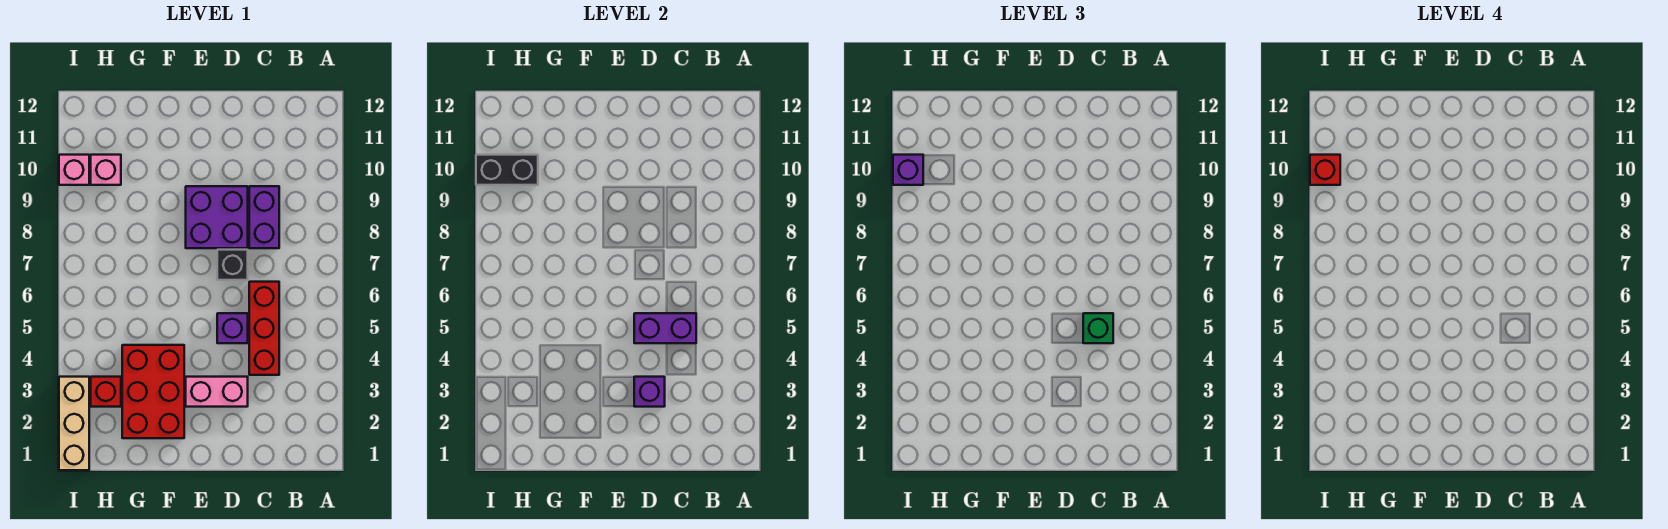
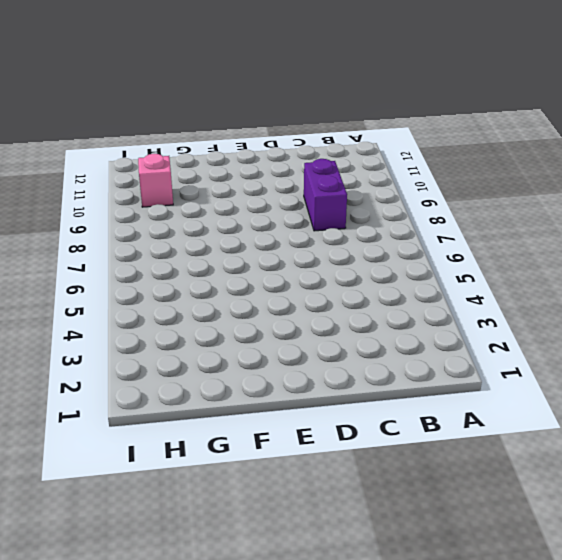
none -> red brick C4:C6 level 1
none -> pink brick D3:E3 level 1
none -> purple brick D5 level 1

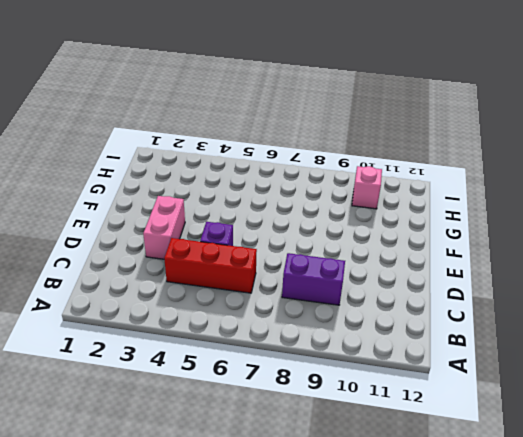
none -> black brick D7 level 1
none -> purple brick D8:E9 level 1
none -> red brick F2:G4 level 1

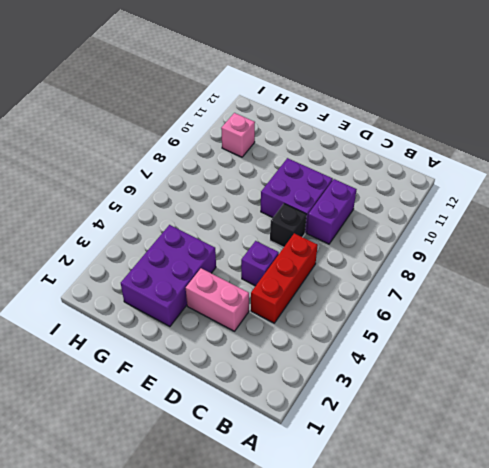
purple brick F2:G4 level 1 -> red brick F2:G4 level 1
none -> red brick H3 level 1
none -> tan brick I1:I3 level 1
none -> pink brick I10 level 1

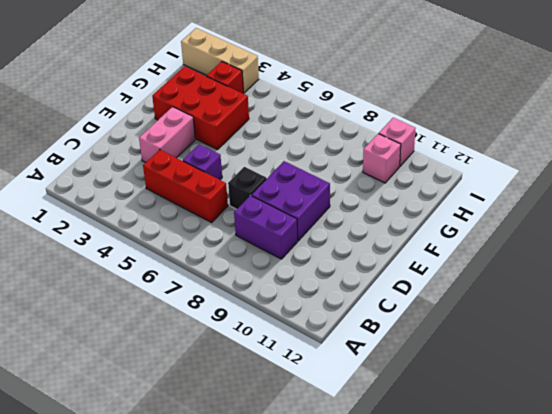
none -> purple brick C5:D5 level 2
none -> purple brick D3 level 2
none -> black brick H10:I10 level 2

